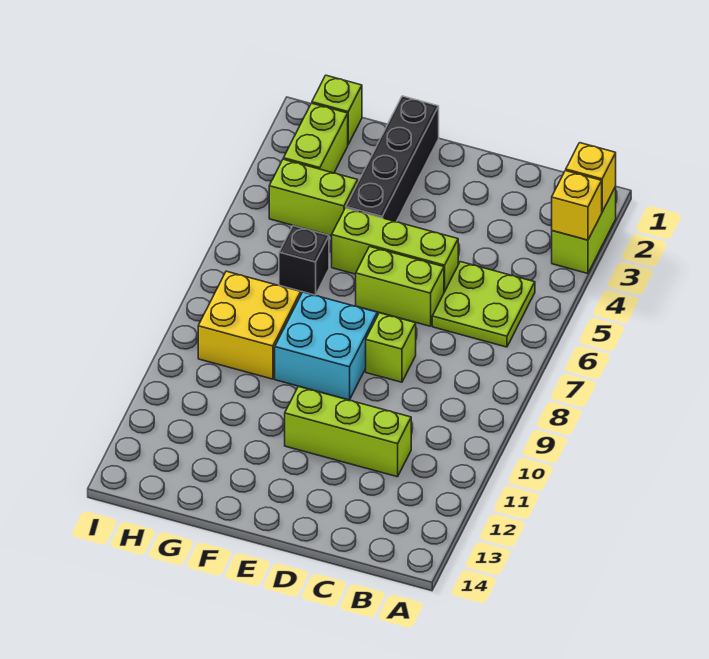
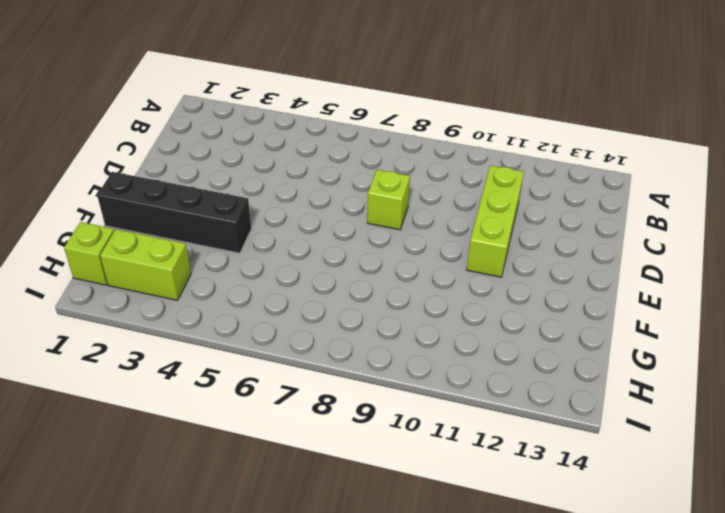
none -> lime brick A2:A3 level 1
none -> lime plate B5:C6 level 1
none -> lime brick D5:F5 level 1

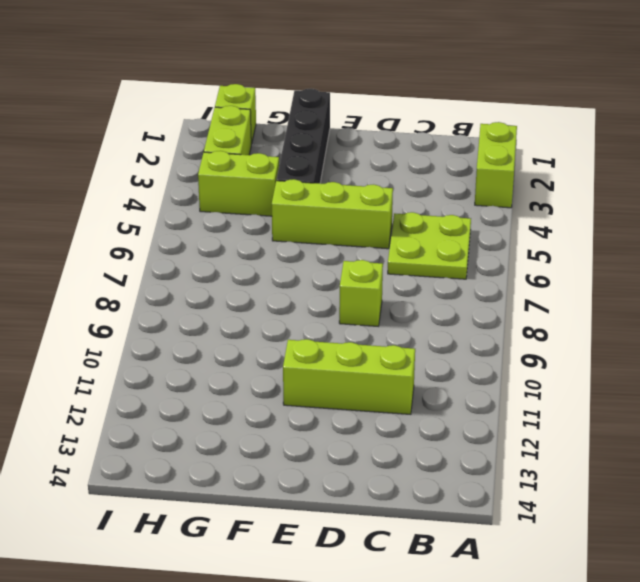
none -> lime brick D6:E6 level 1
none -> cyan brick E8:F9 level 1
none -> black brick G6 level 1

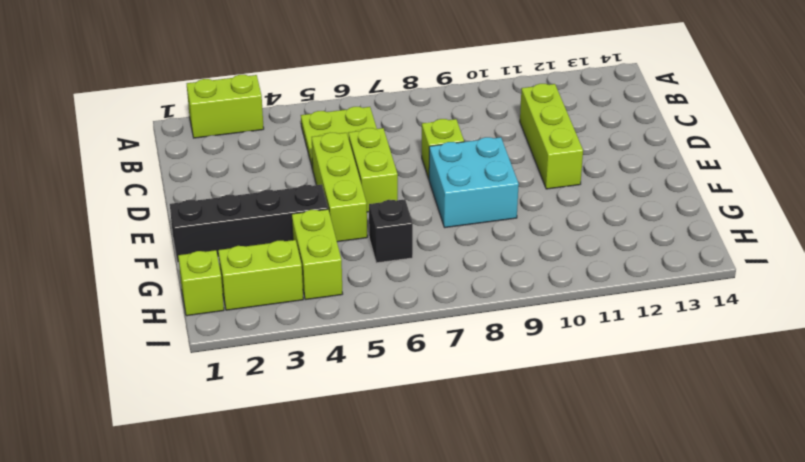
none -> yellow brick G8:H9 level 1
none -> yellow brick A2 level 2
none -> yellow brick A3 level 2

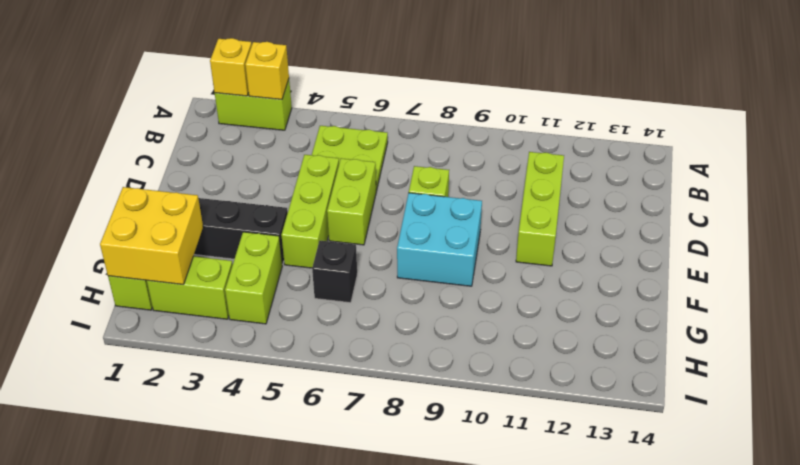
yellow brick G1:H2 level 2 -> yellow brick G8:H9 level 1

